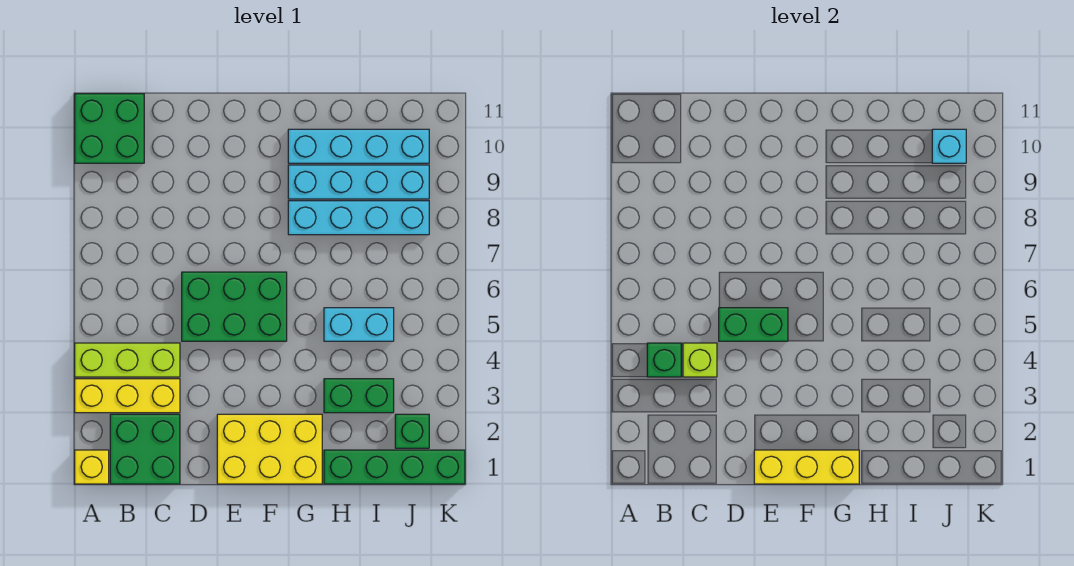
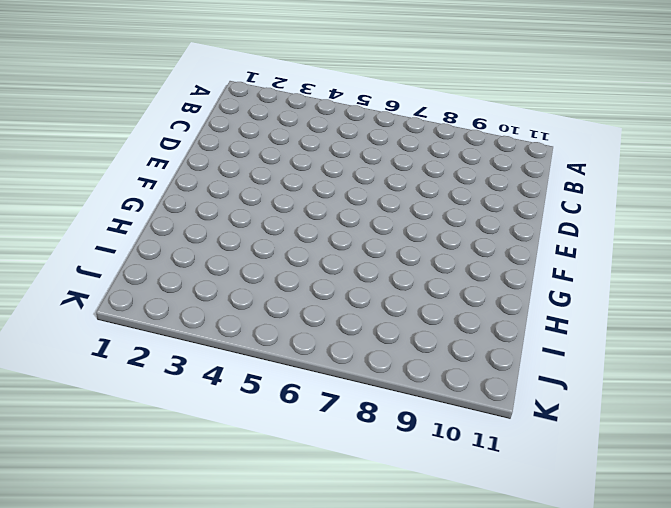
none -> yellow brick A1 level 1
none -> yellow brick A3:C3 level 1
none -> lime brick A4:C4 level 1

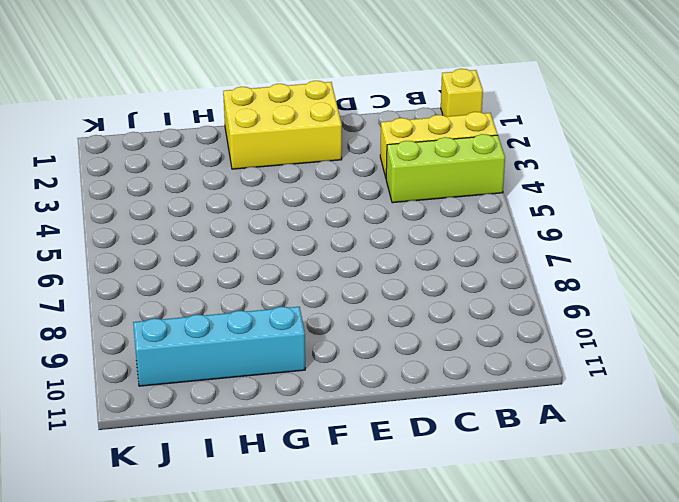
none -> green brick A10:B11 level 1
none -> green brick B1:C2 level 1
none -> green brick D5:F6 level 1

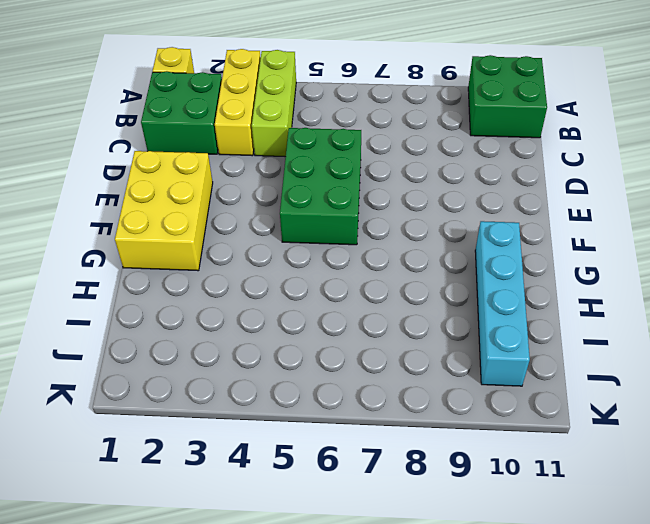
none -> cyan brick G8:J8 level 1
none -> cyan brick G9:J9 level 1
none -> green brick H1:K1 level 1

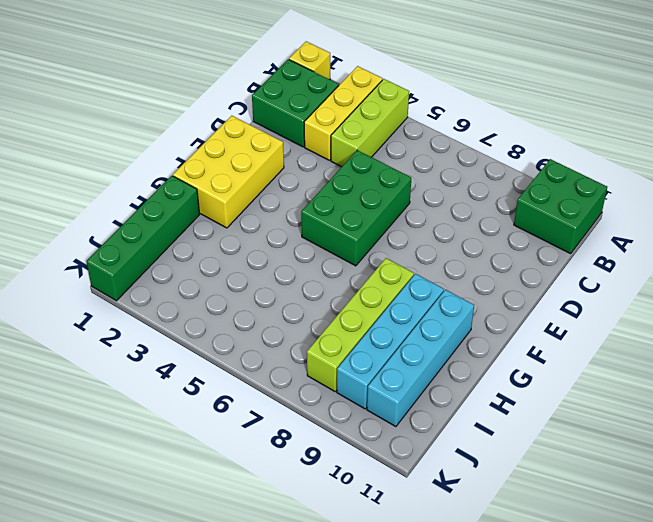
lime brick G8:J8 level 1 -> cyan brick G8:J8 level 1
none -> green brick H3:I3 level 1
none -> cyan brick H5:I5 level 1
none -> green brick J2 level 1

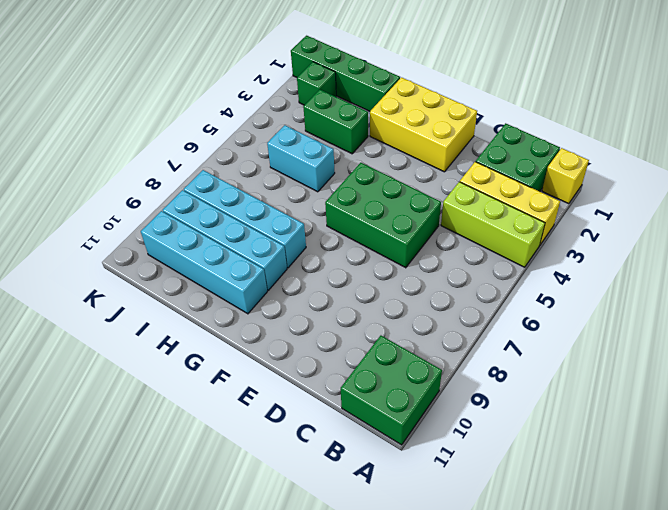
none -> green brick B4 level 2
none -> lime brick C4 level 2
none -> green brick D5:E5 level 2

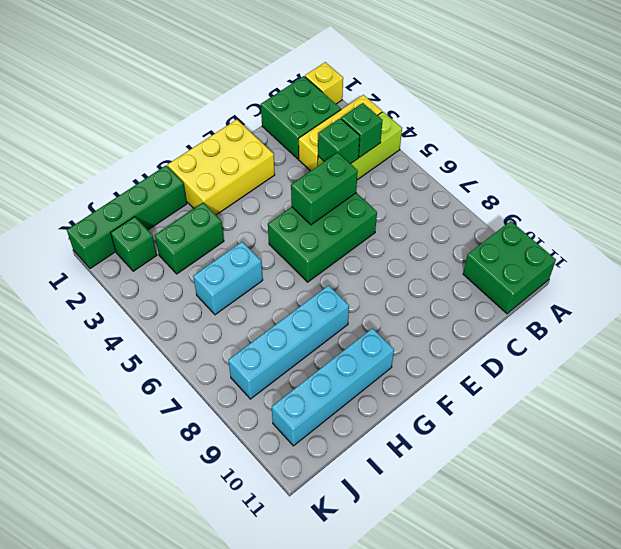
green brick C4 level 2 -> lime brick C4 level 2
none -> cyan brick G9:J9 level 1
none -> yellow brick E1:G1 level 2
none -> cyan brick J10 level 2

